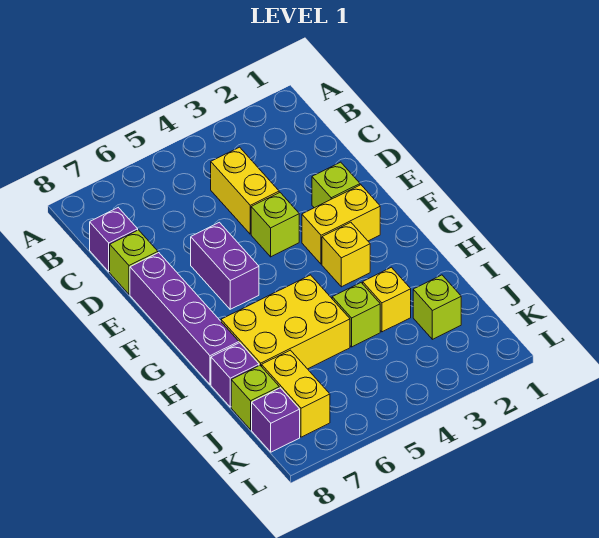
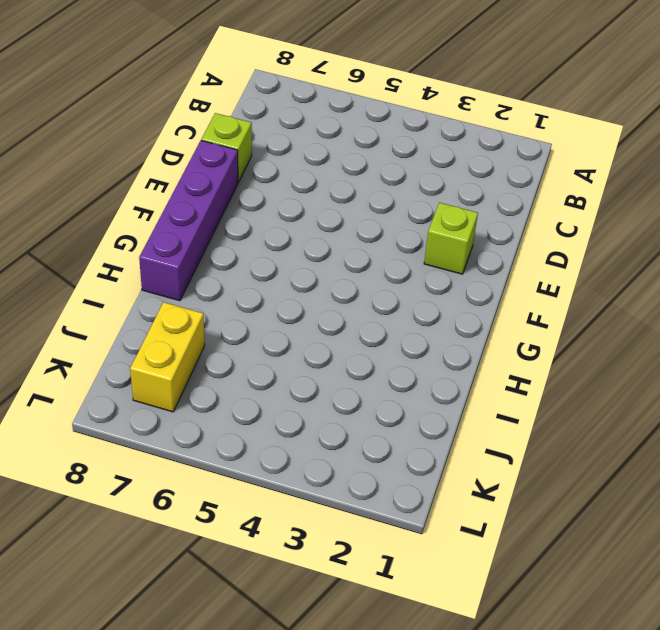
none -> yellow brick C4:D4 level 1
none -> purple brick C8 level 1
none -> lime brick E4 level 1

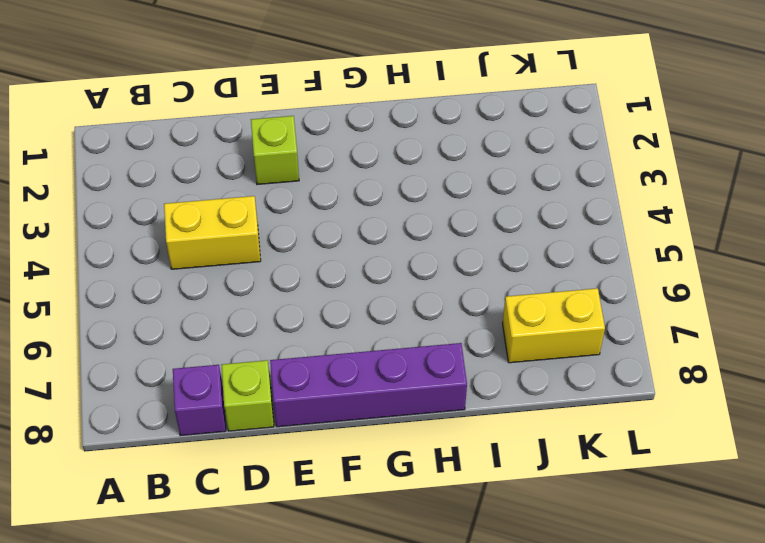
none -> lime brick E4 level 1
none -> purple brick E6:F6 level 1
none -> yellow brick F2:F3 level 1

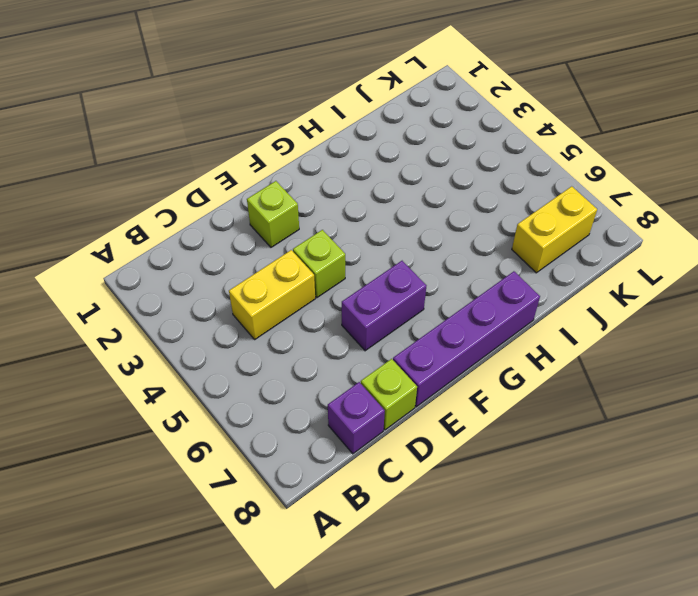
none -> yellow brick F2:F3 level 1
none -> yellow brick G3 level 1
none -> yellow brick H5:I7 level 1

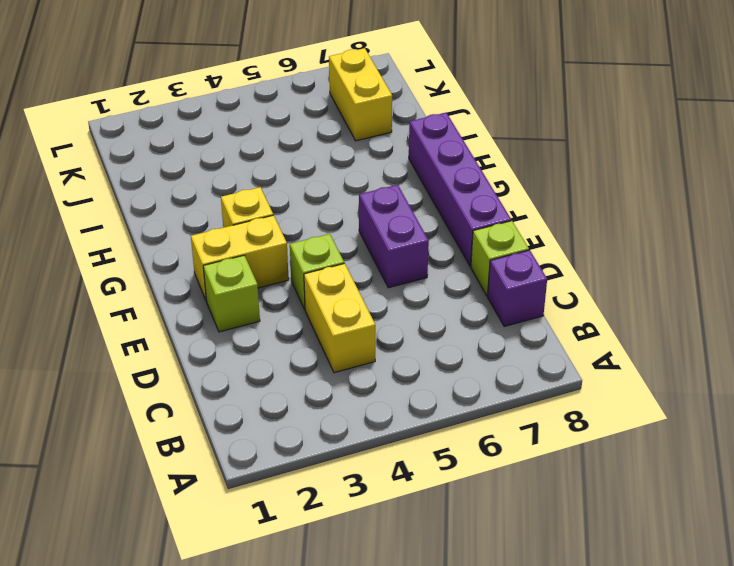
none -> yellow brick H5:I7 level 1
none -> yellow brick I3 level 1
none -> lime brick I4 level 1

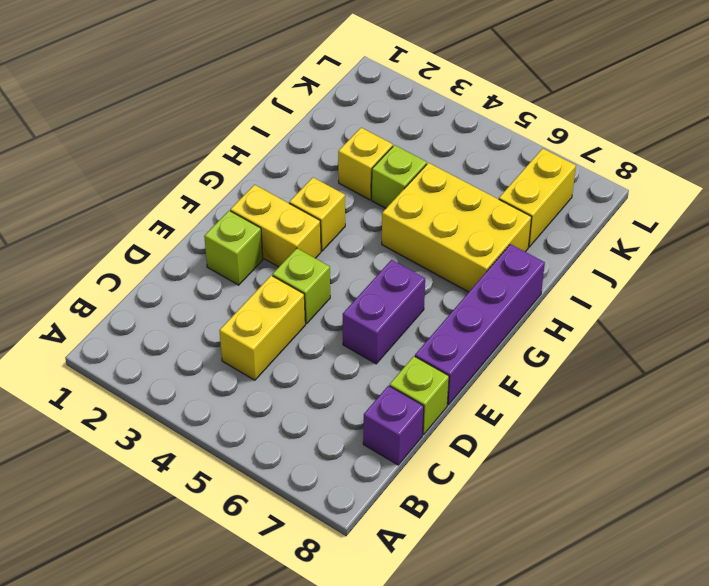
none -> purple brick I8 level 1
none -> lime brick J2 level 1
none -> lime brick J8 level 1

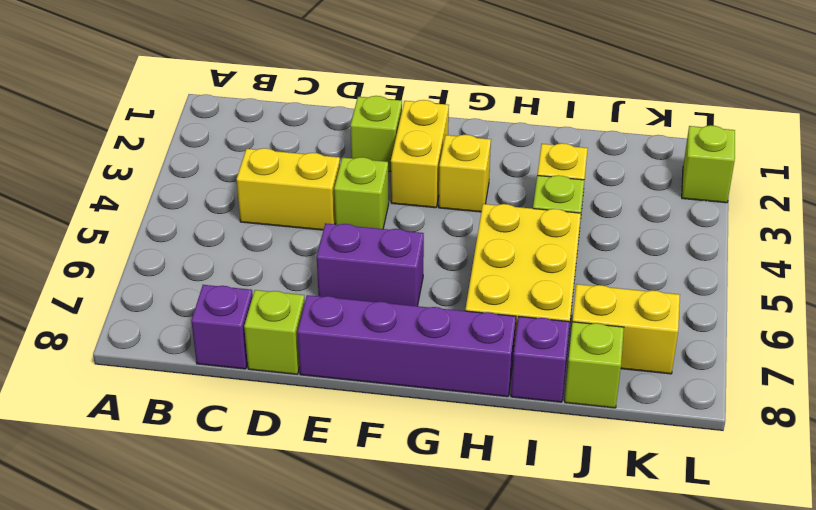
lime brick L2 level 1 -> lime brick J2 level 1
none -> purple brick K8 level 1

